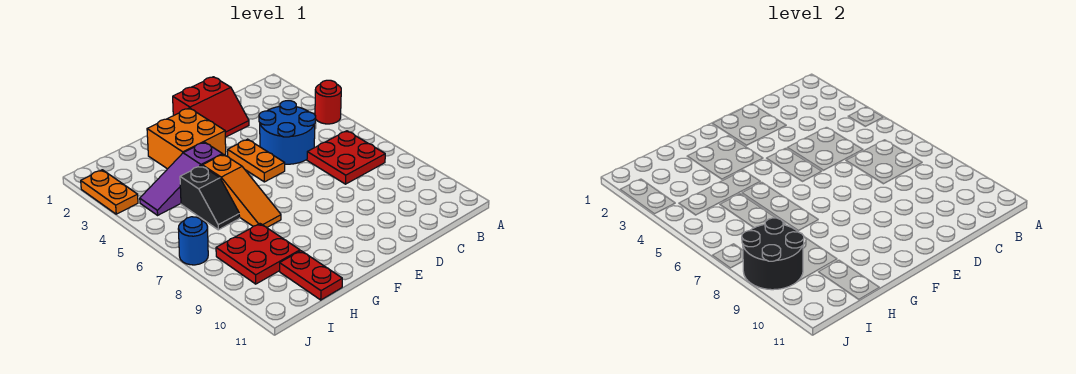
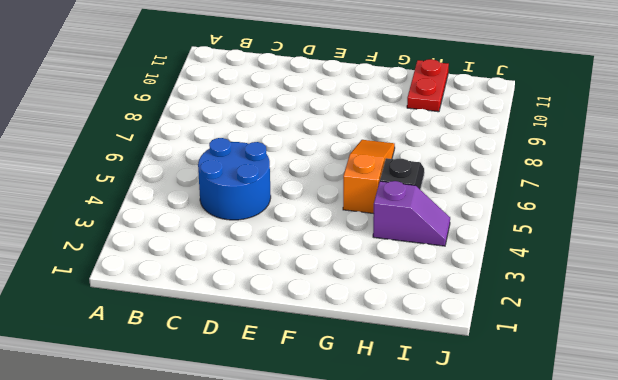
purple slope H4:I4 level 1 top H -> purple slope G4:I4 level 1 top G
none -> red round brick A4 level 1
none -> red plate B6:C7 level 1
none -> red slope D1:E2 level 1 top 1

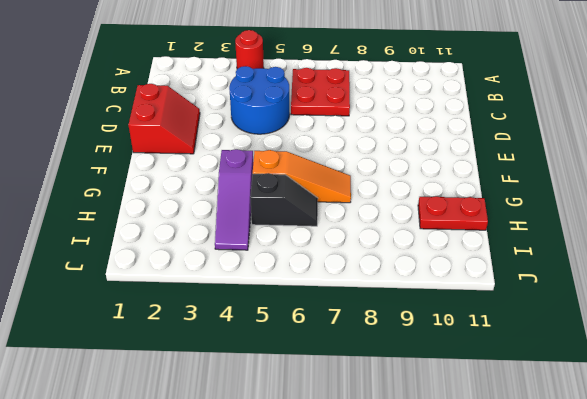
none -> orange plate E4:E5 level 1
none -> orange brick F2:G3 level 1
none -> red plate H8:I9 level 1

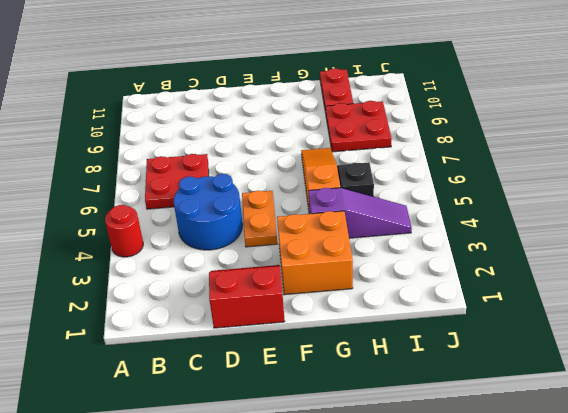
none -> orange plate J2:J3 level 1
none -> blue round brick J7 level 1
none -> black round brick I8:J9 level 2

